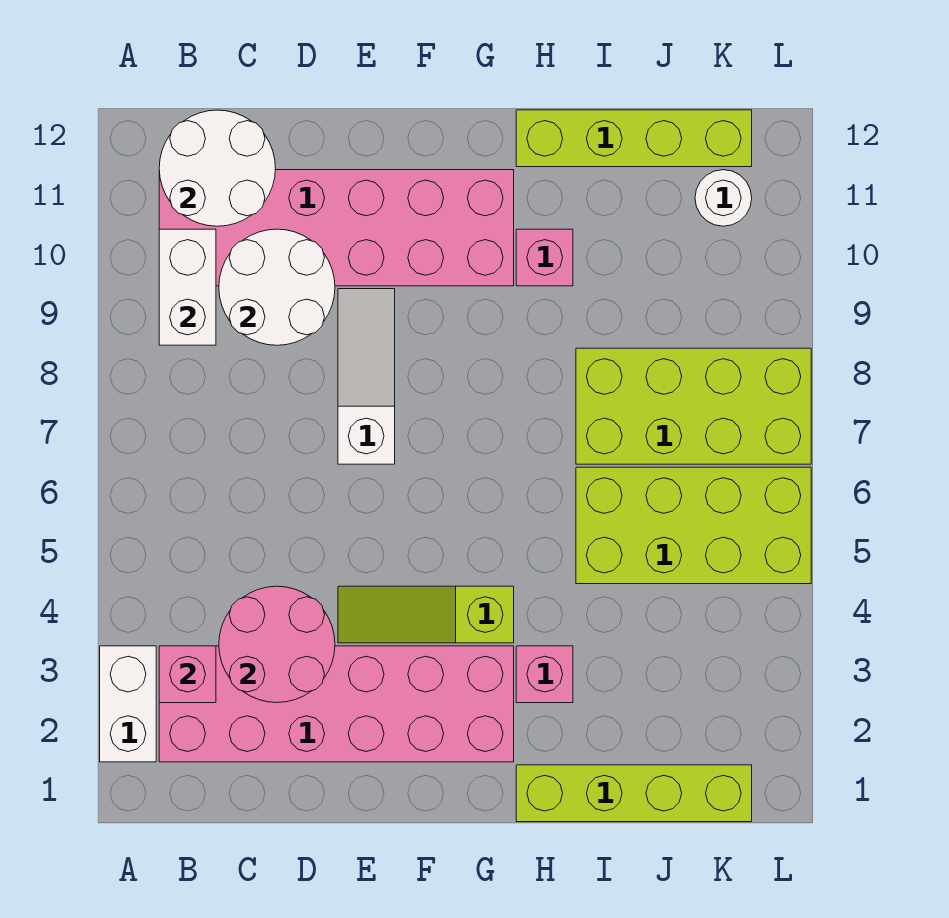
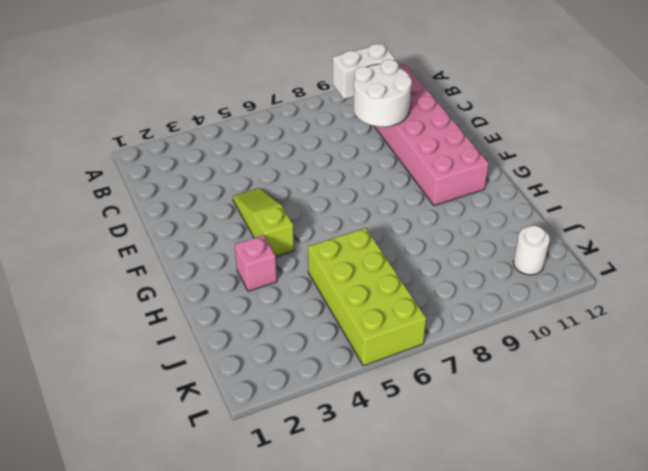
none -> white brick A2:A3 level 1
none -> pink brick B2:G3 level 1
none -> white slope E7:E9 level 1 top 7

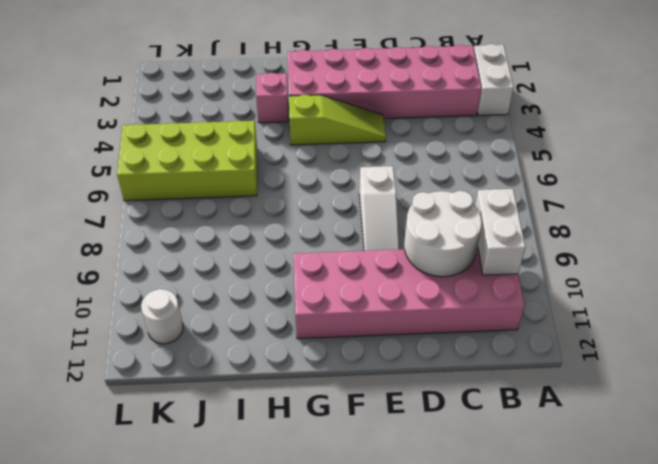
none -> lime brick H1:K1 level 1
none -> pink brick H10 level 1
none -> lime brick H12:K12 level 1

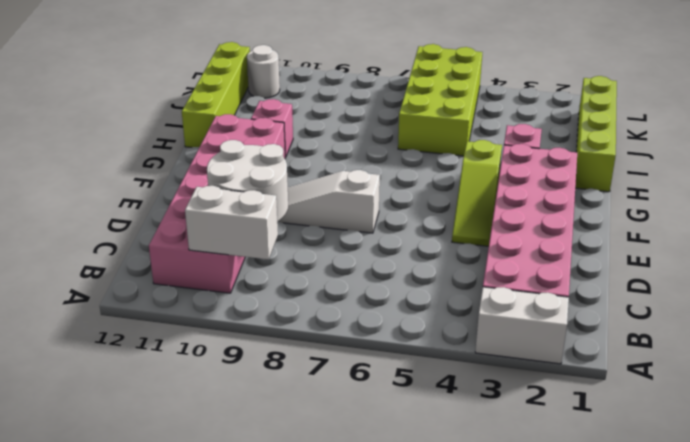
none -> lime brick I7:L8 level 1
none -> pink brick B3 level 2
none -> white round brick B11:C12 level 2

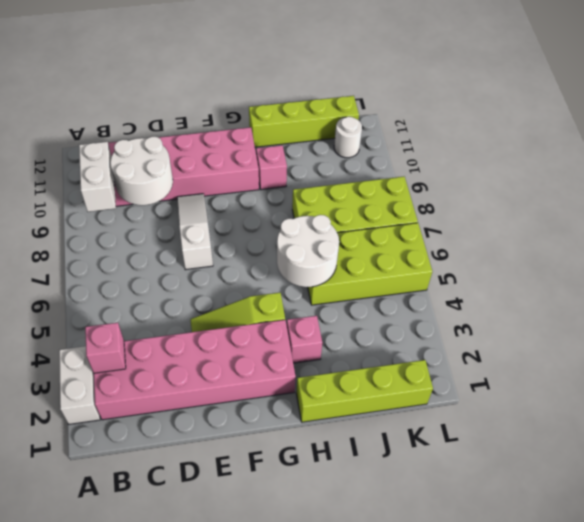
white round brick H5:I6 level 2 -> white round brick B11:C12 level 2
none -> pink round brick C3:D4 level 2

